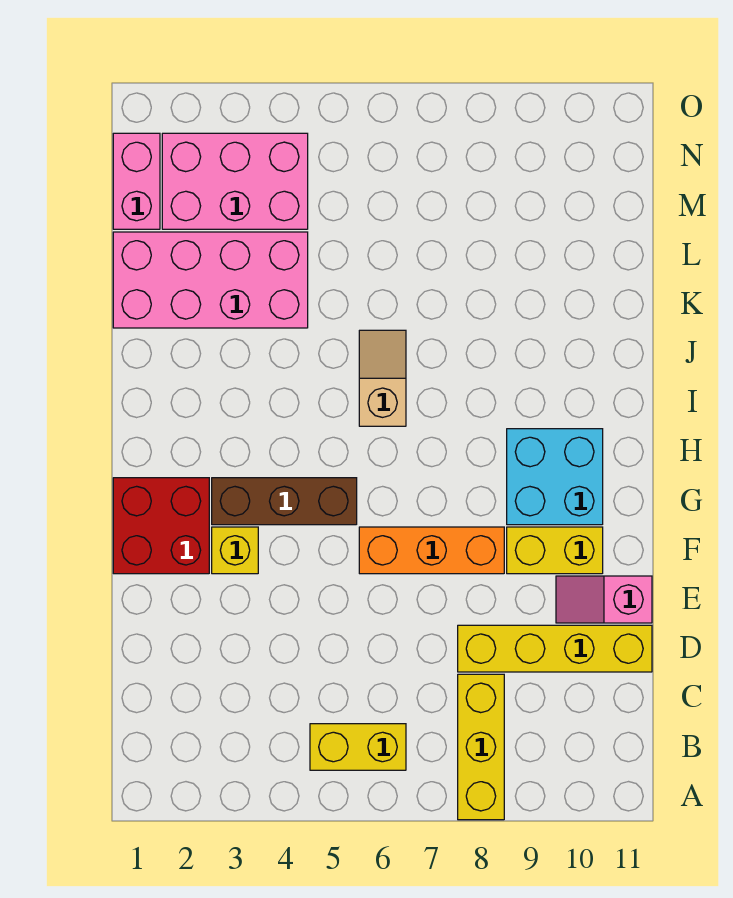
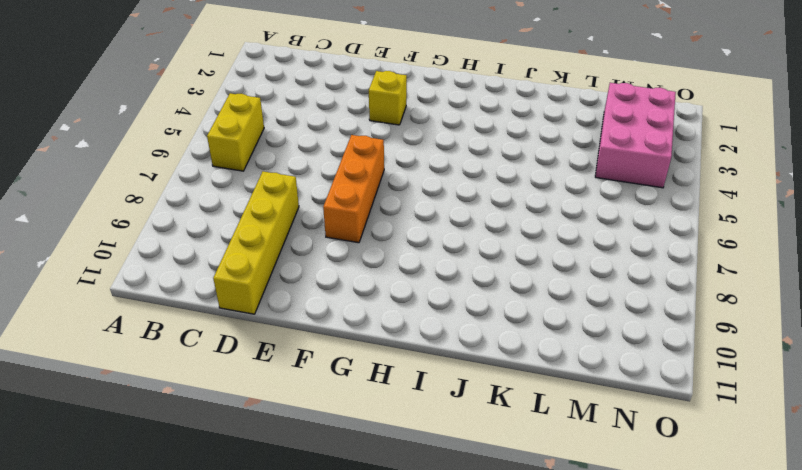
none -> yellow brick A8:C8 level 1
none -> pink slope E10:E11 level 1 top 11
none -> red brick F1:G2 level 1

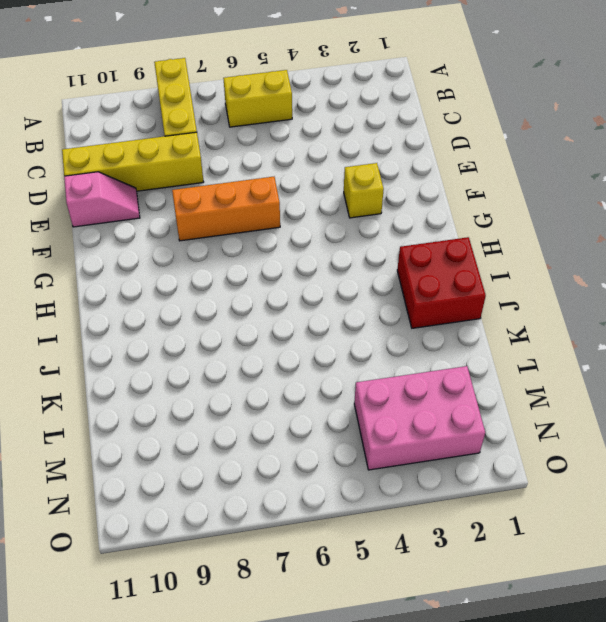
red brick I1:J2 level 1 -> red brick F1:G2 level 1
none -> yellow brick F9:F10 level 1
none -> brown brick G3:G5 level 1
none -> cyan brick G9:H10 level 1

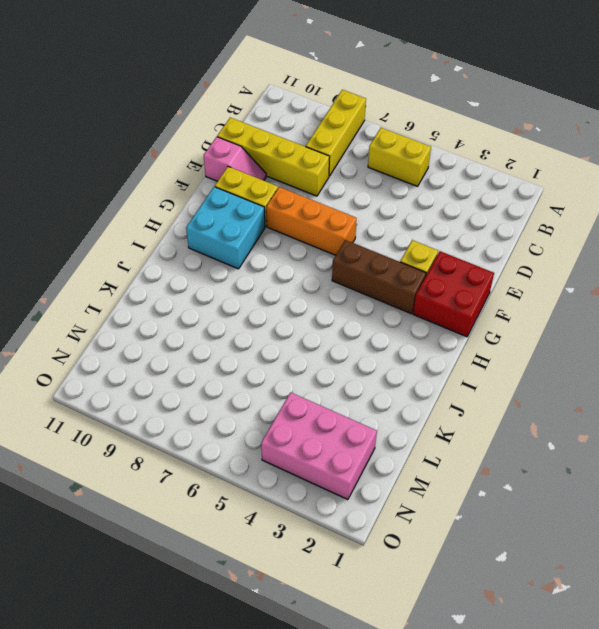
none -> tan slope I6:J6 level 1 top I
none -> pink brick K1:L4 level 1
none -> pink brick M1:N1 level 1

